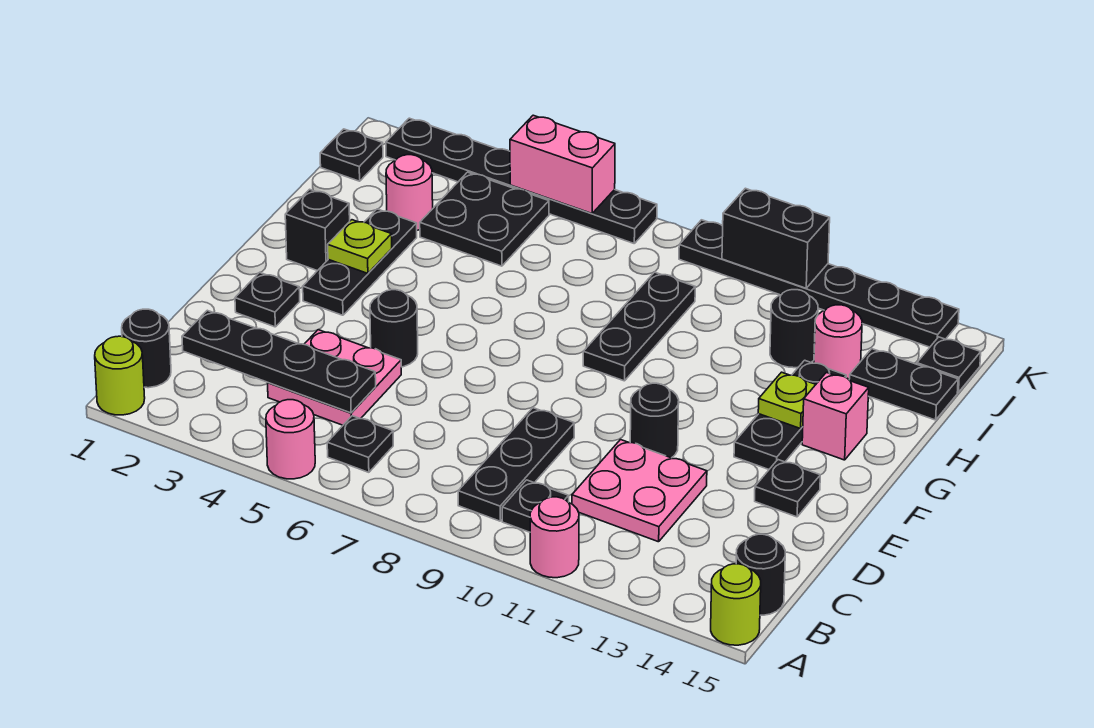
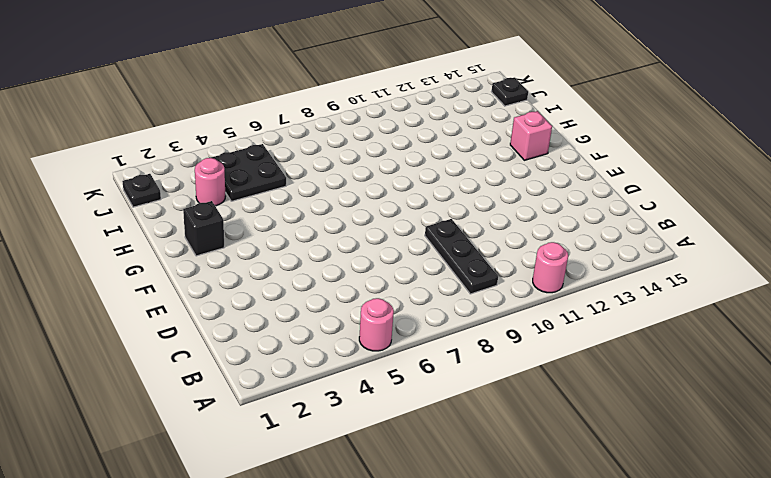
none -> lime round brick A1 level 1
none -> lime round brick A15 level 1
none -> black round brick B1 level 1
none -> black plate B6 level 1

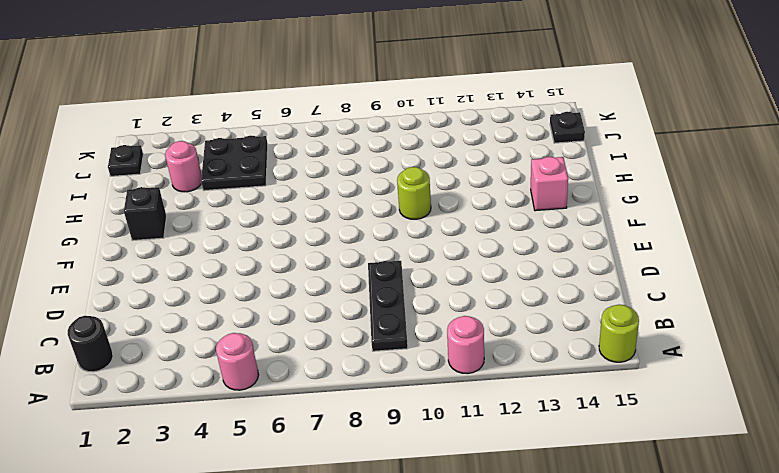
lime round brick G10 level 1 -> lime round brick A1 level 1
none -> black plate B6 level 1
none -> black plate B10 level 1
none -> black round brick B15 level 1
none -> pink plate C4:D5 level 1

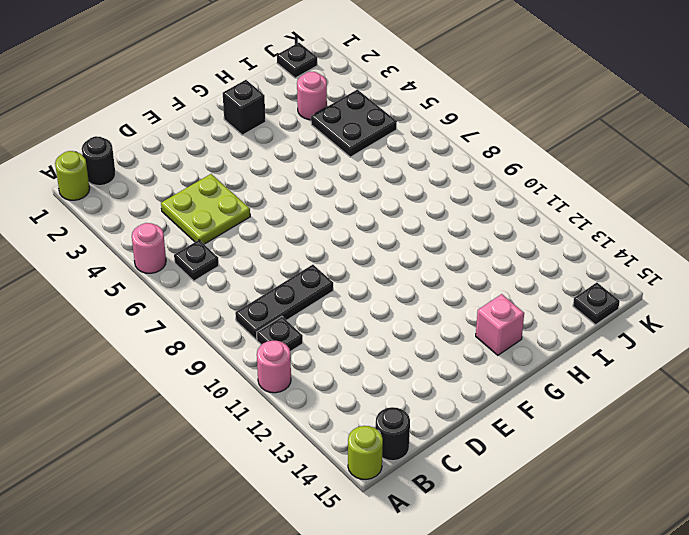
lime plate C4:D5 level 1 -> pink plate C4:D5 level 1
none -> pink plate C11:D12 level 1
none -> black plate E2 level 1
none -> black round brick E5 level 1
none -> black round brick E11 level 1

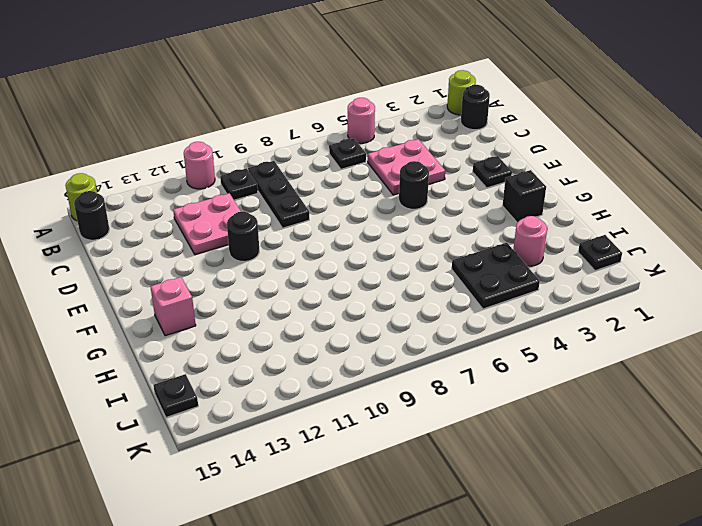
none -> black plate E14 level 1
none -> black plate F3:H3 level 1
none -> black plate F13:H13 level 1
none -> black plate G9:I9 level 1

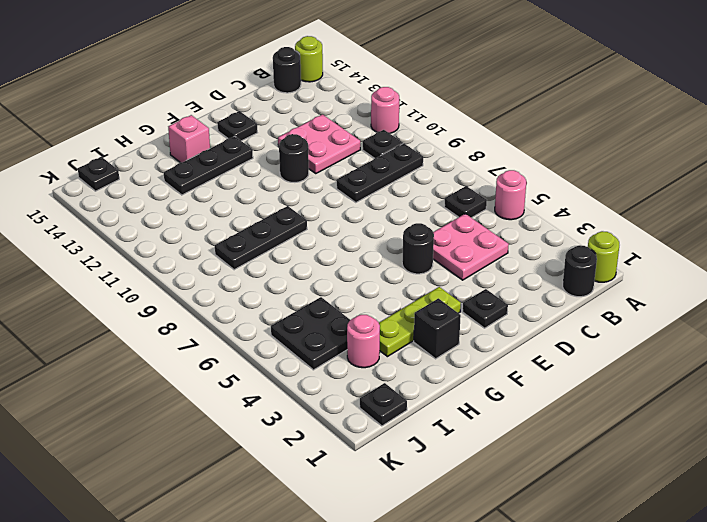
lime plate F3:H3 level 1 -> black plate F3:H3 level 1
none -> black round brick I12 level 1
none -> pink round brick I13 level 1
none -> black plate I14:I15 level 1
none -> black plate K2:K7 level 1

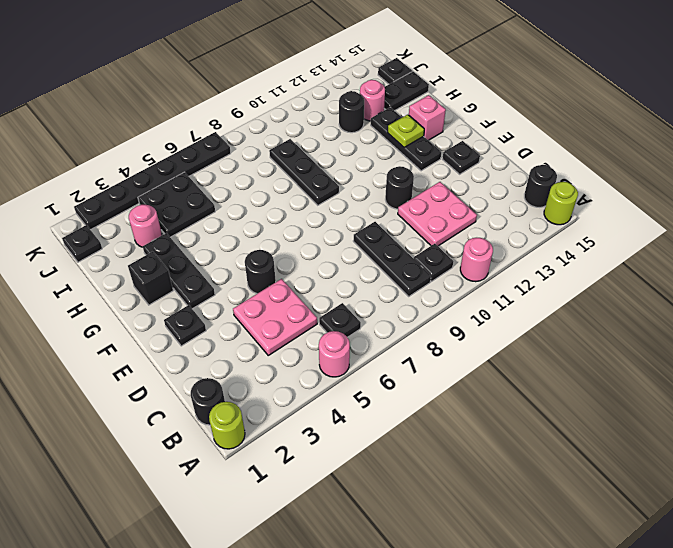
none -> black plate K9:K14 level 1
none -> black plate C2:C5 level 2
none -> lime plate G3 level 2
none -> pink brick K5:K6 level 2

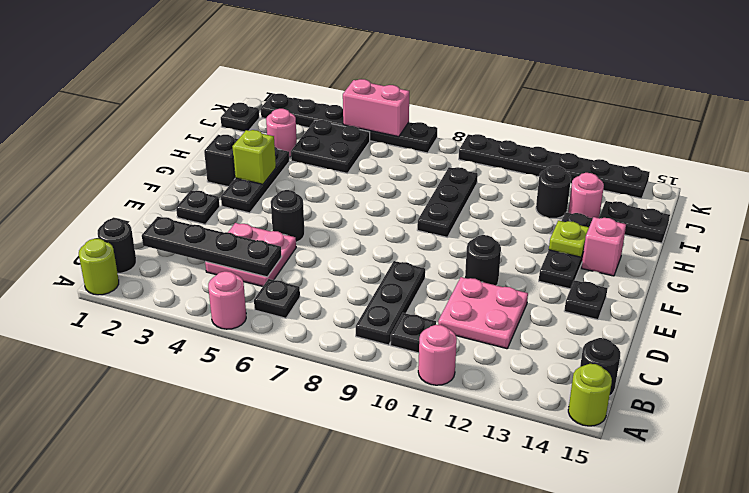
lime brick G3 level 2 -> lime plate G3 level 2
none -> black plate J15 level 1
none -> black brick K10:K11 level 2

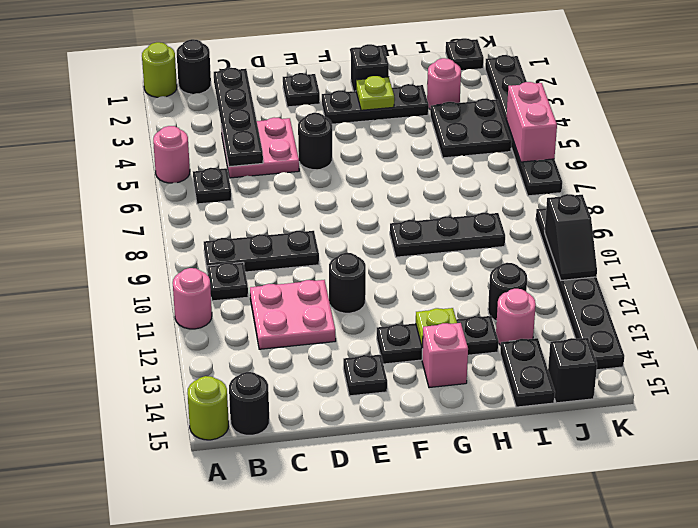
black brick J15 level 1 -> black plate J15 level 1
black slope K10:K11 level 2 top 10 -> black brick K10:K11 level 2

